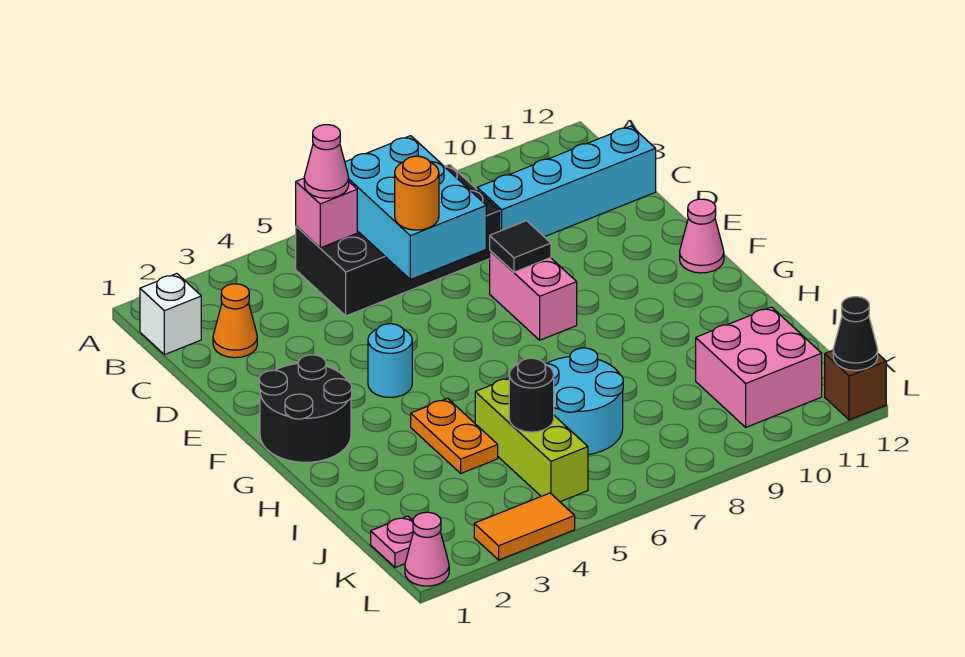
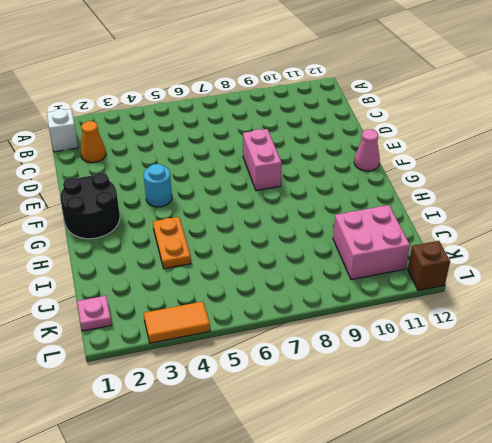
none -> black brick B5:C8 level 1
none -> cyan brick C9:C12 level 1
none -> lime brick I5:K5 level 1

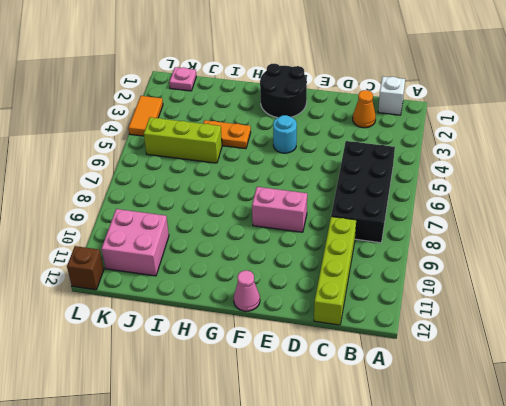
lime brick C9:C12 level 1 -> cyan brick C9:C12 level 1
none -> cyan round brick I6:J7 level 1
none -> pink cone L1 level 1
none -> pink brick B5 level 2

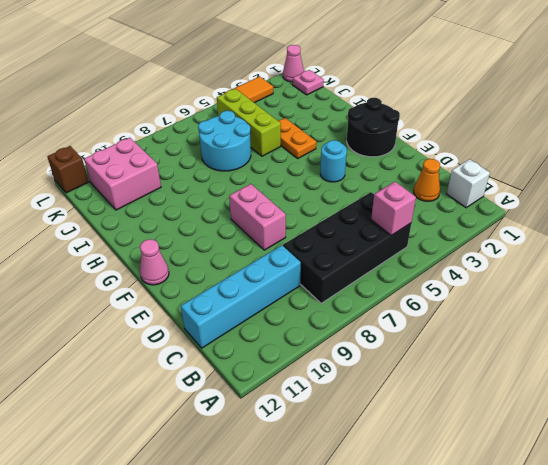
none -> cyan brick B6:D7 level 2
none -> black tile E8 level 2
none -> black round brick J5 level 2

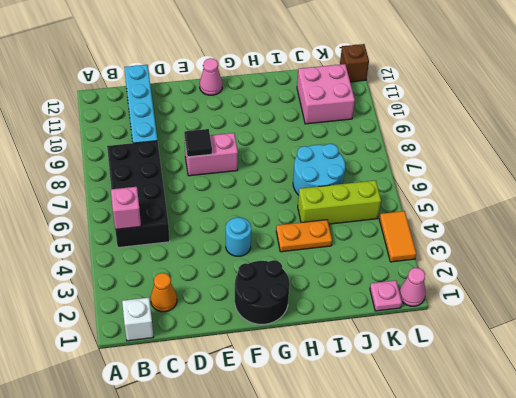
none -> cyan brick B6:D7 level 2
none -> black round brick J5 level 2
none -> black cone L12 level 2

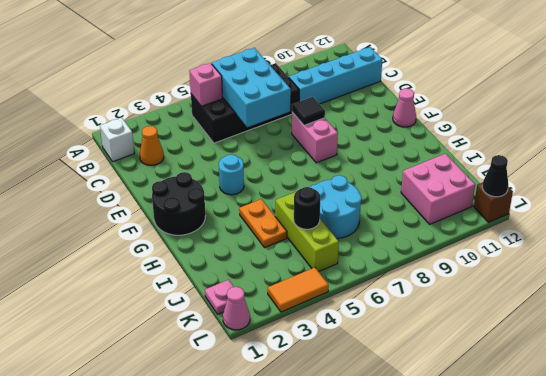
none -> pink cone B5 level 3
none -> orange round brick D6 level 3

